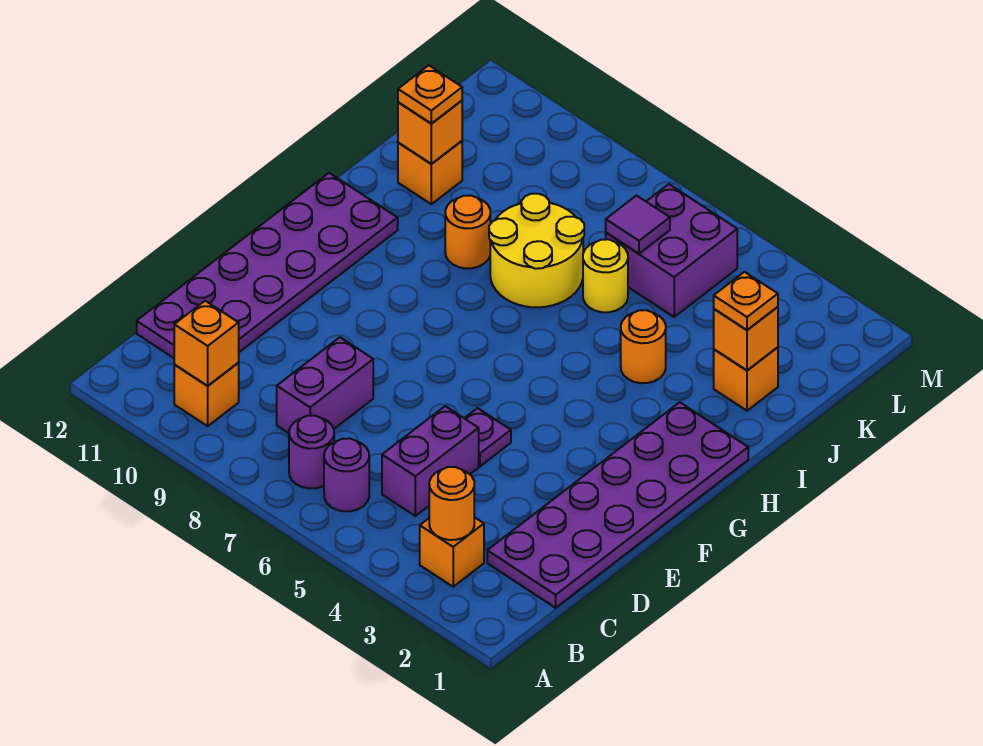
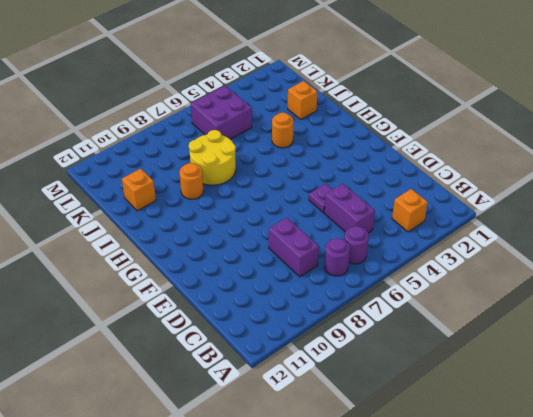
none -> orange brick B10 level 1
none -> purple plate C1:H2 level 1
none -> purple plate C11:H12 level 1

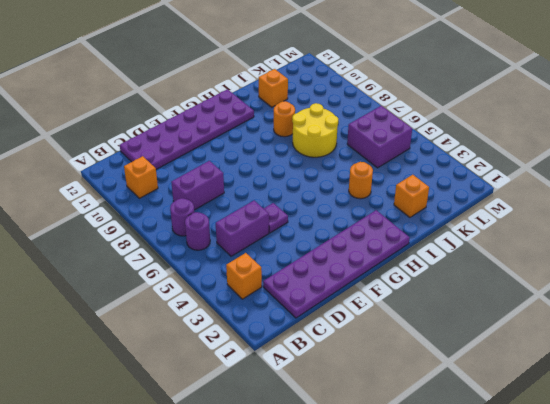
none -> yellow round brick J6 level 1
none -> orange round brick B3 level 2
none -> orange brick B10 level 2

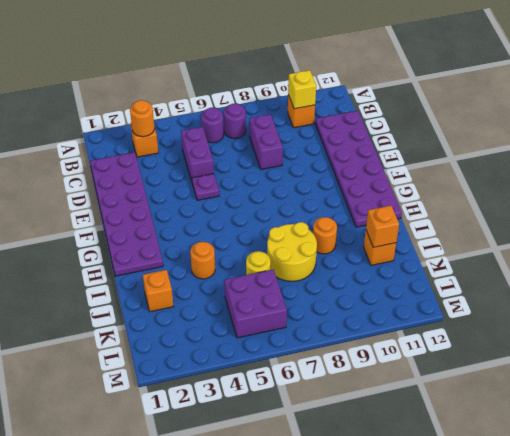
yellow brick B10 level 2 -> orange brick B10 level 2
none -> orange brick J2 level 2
none -> purple tile K6 level 2
none -> orange plate J2 level 3

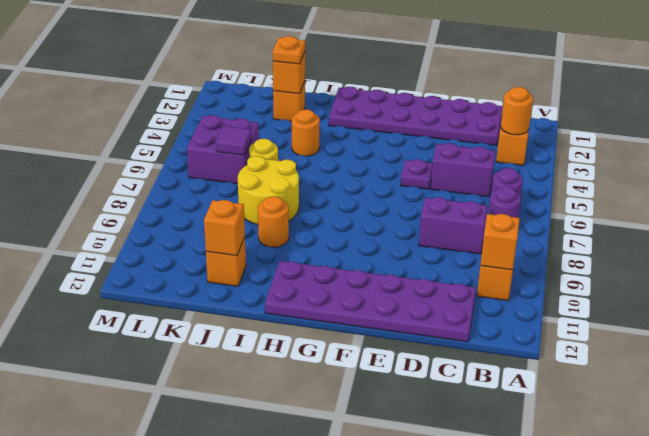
none -> orange plate J11 level 3

